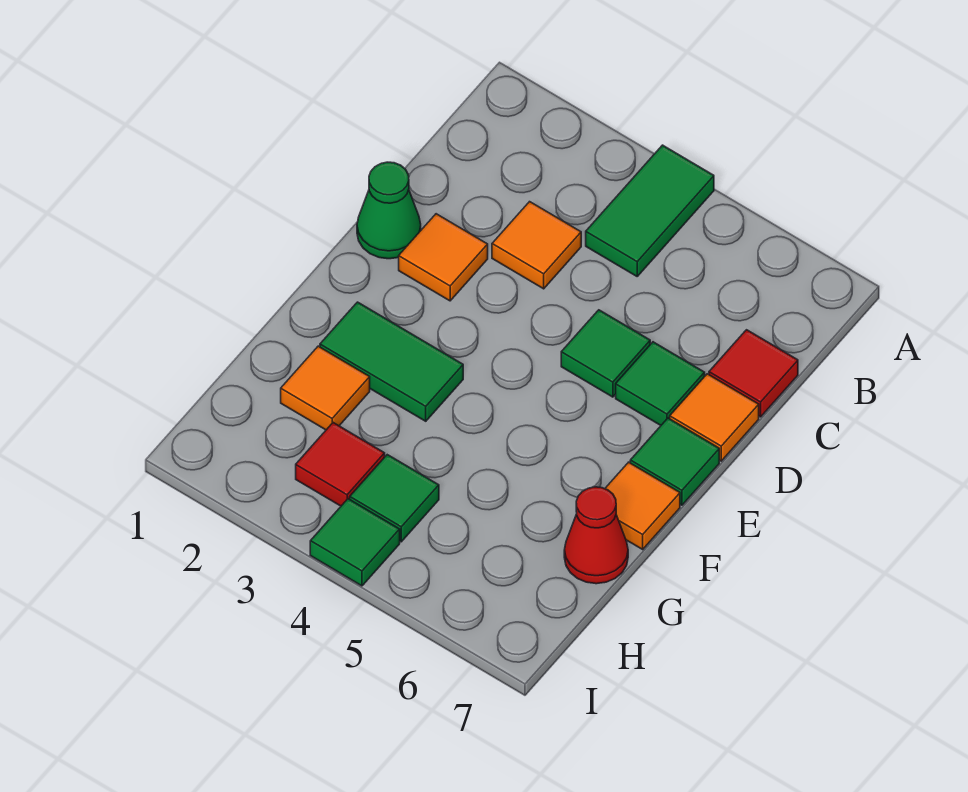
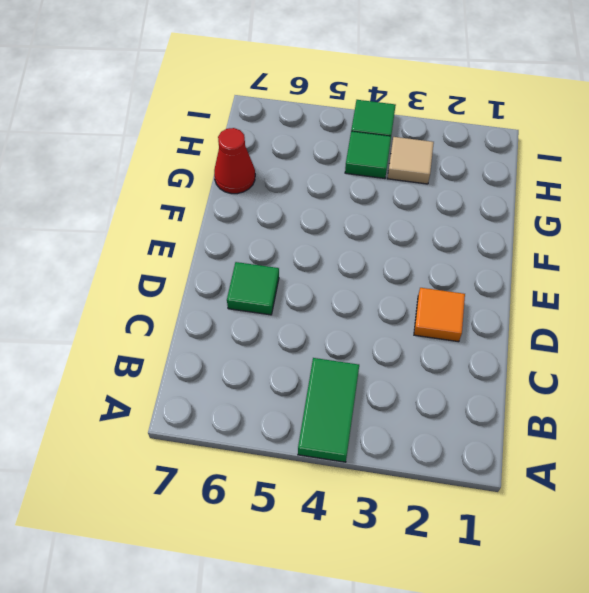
tan tile H3 level 1 -> red tile H3 level 1
none -> orange tile C3 level 1
none -> red tile C7 level 1
none -> green cone D1 level 1

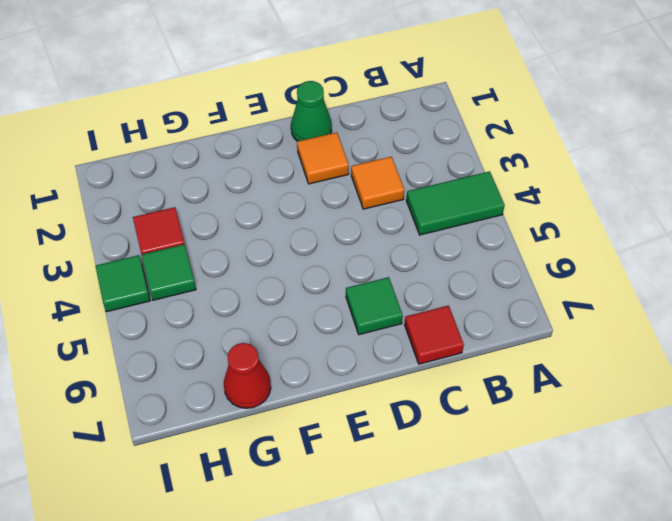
none -> green tile D5 level 1
none -> orange tile D7 level 1
none -> green tile E7 level 1

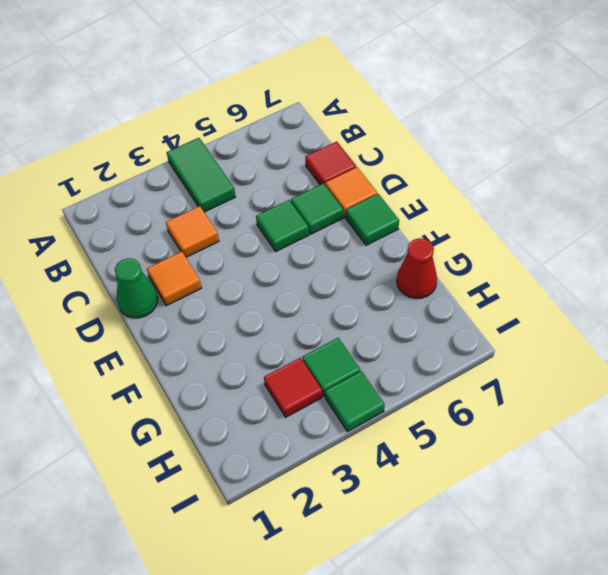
none -> green tile F2:F3 level 1
none -> orange tile F7 level 1
none -> orange tile G2 level 1

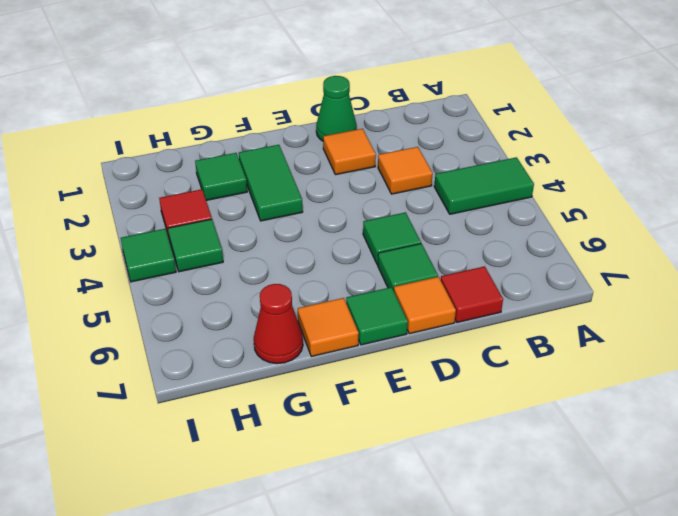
green tile G2 level 1 -> orange tile G2 level 1

